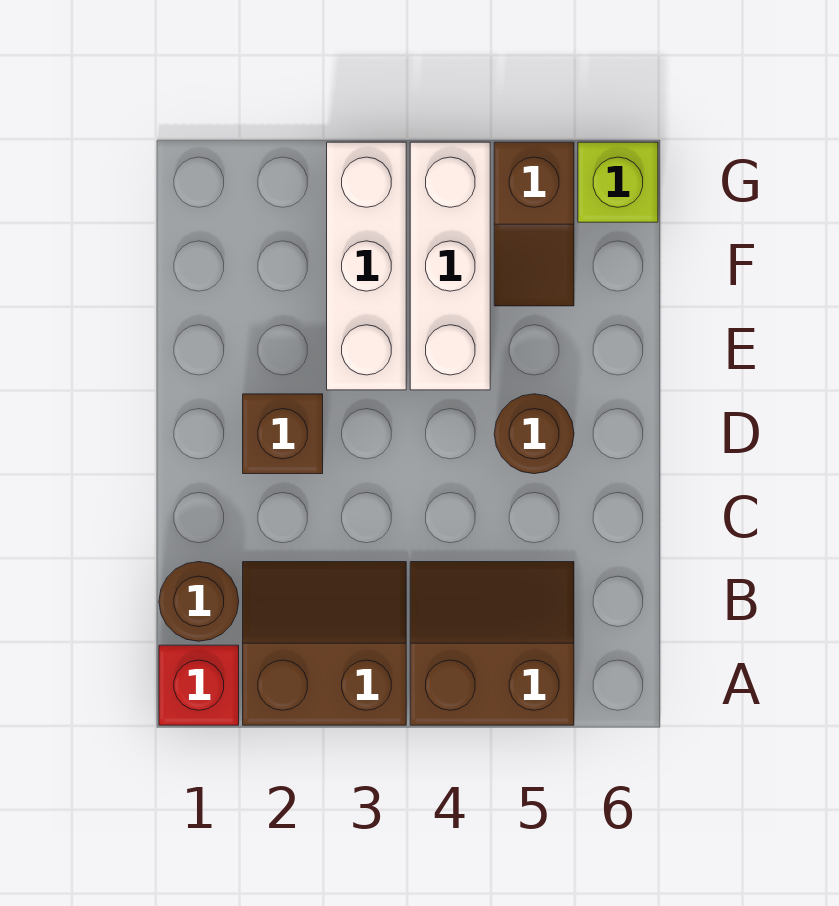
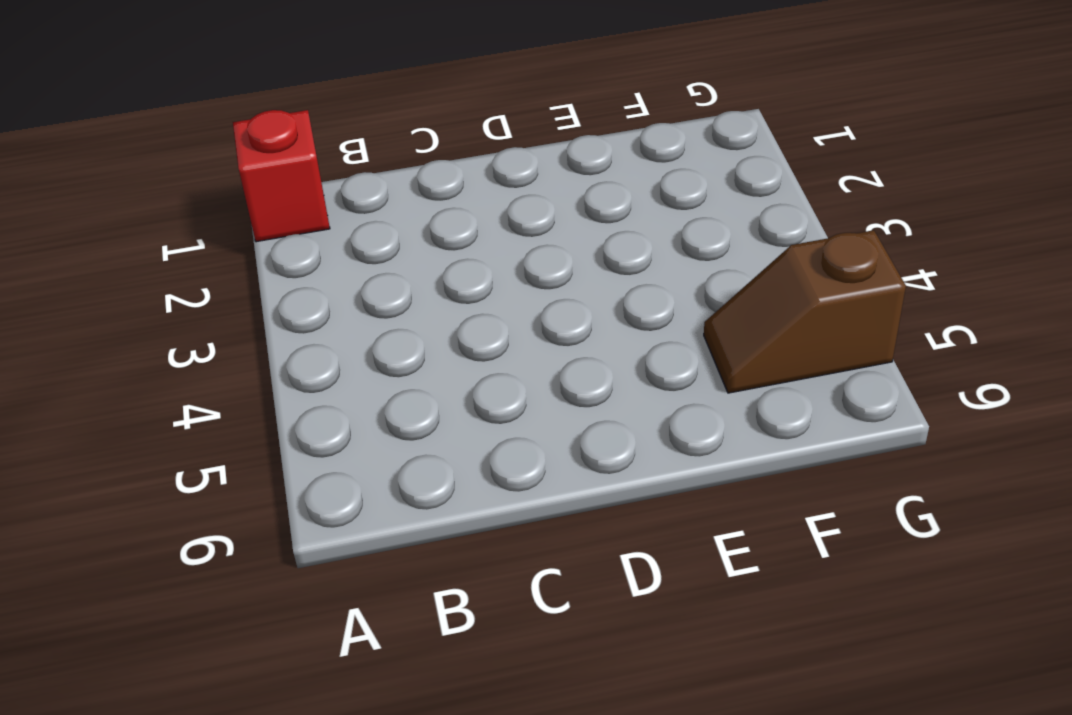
none -> brown slope A2:B3 level 1 top A
none -> brown slope A4:B5 level 1 top A

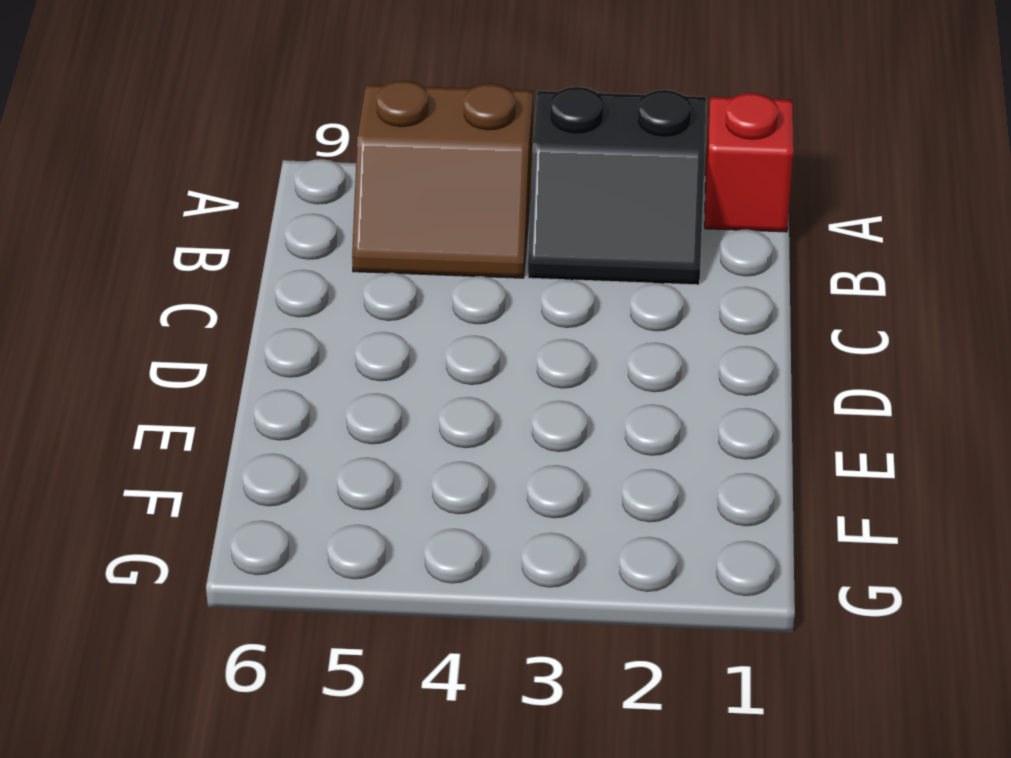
black slope A2:B3 level 1 top A -> brown slope A2:B3 level 1 top A
none -> brown round brick B1 level 1
none -> brown brick D2 level 1

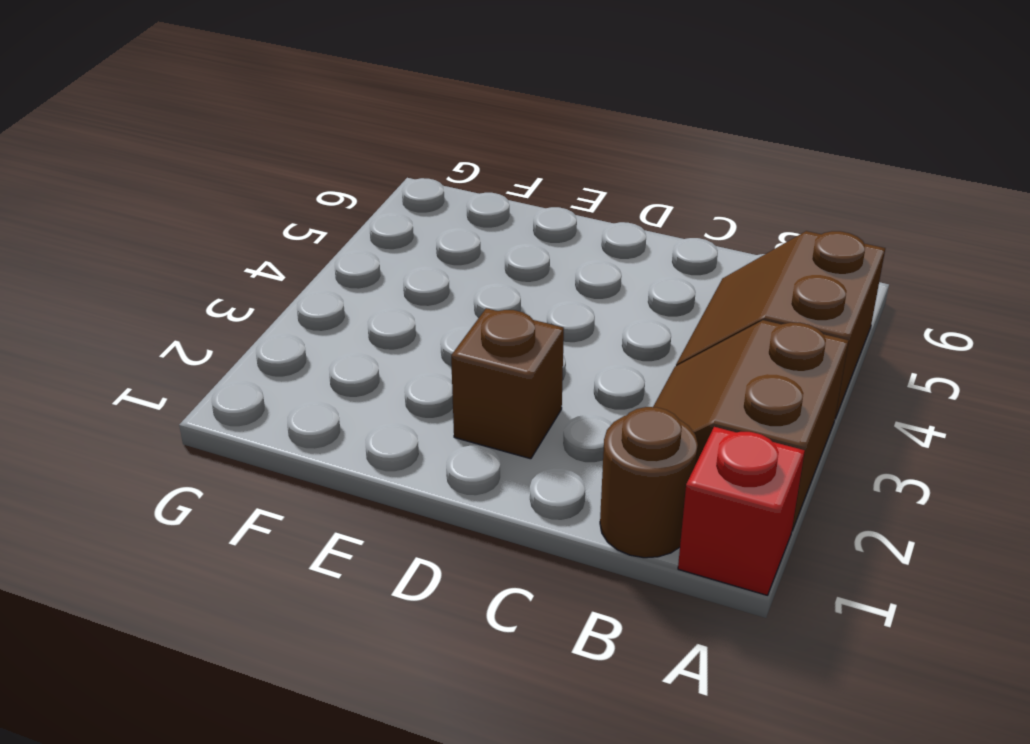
none -> brown round brick D5 level 1
none -> white brick E3:G3 level 1

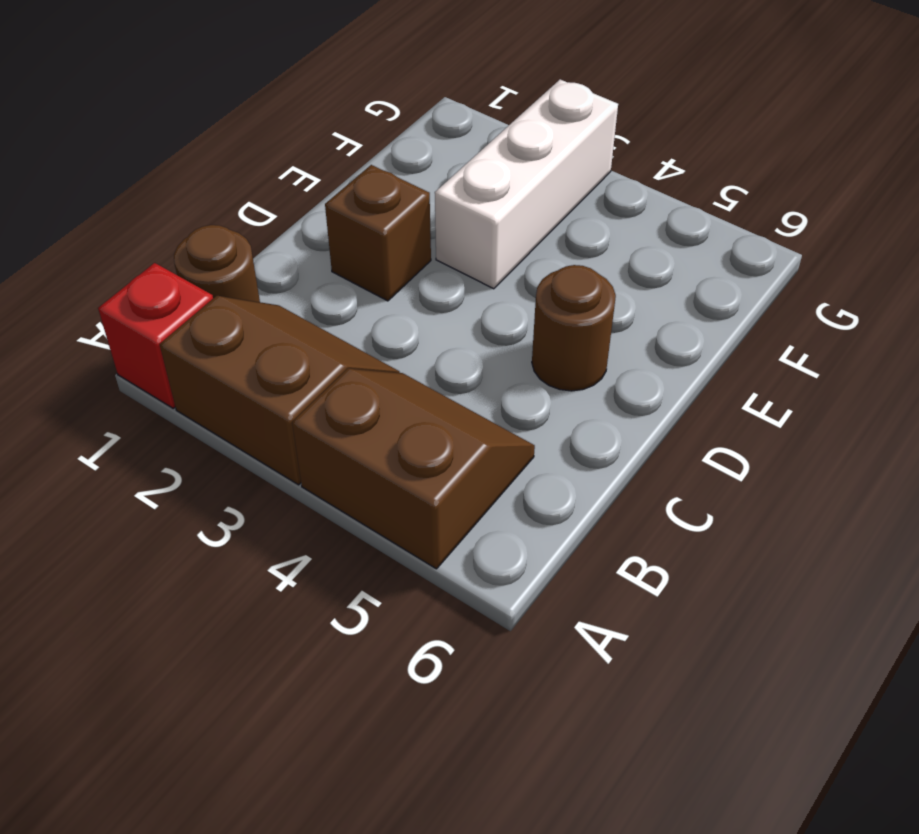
none -> white brick E4:G4 level 1
none -> brown slope F5:G5 level 1 top G

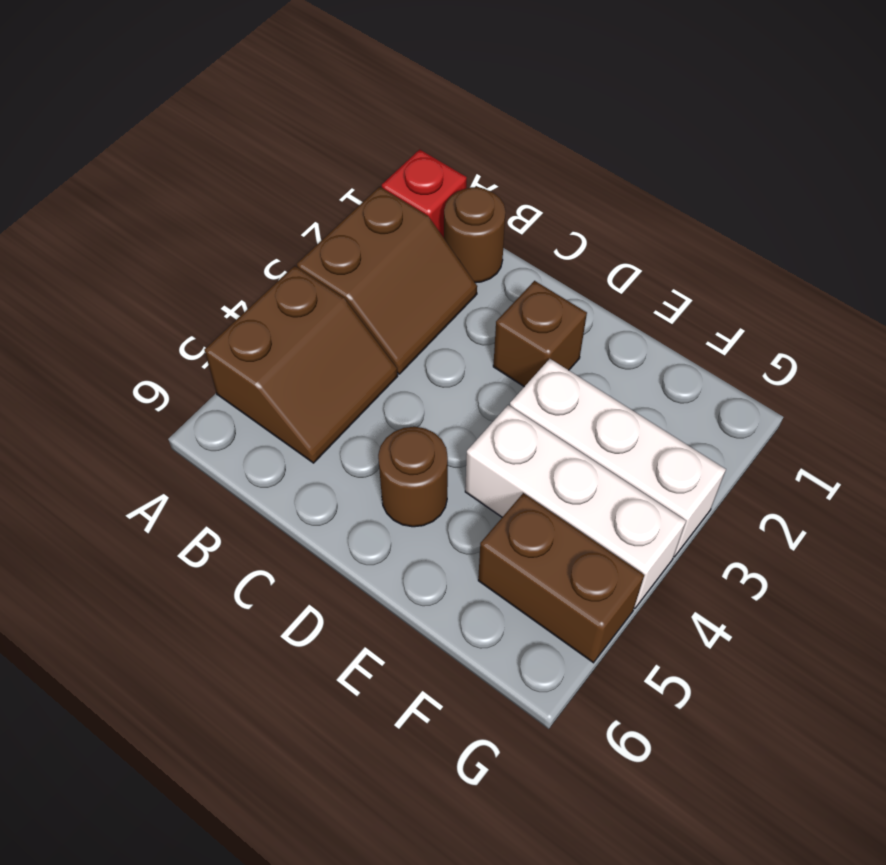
brown brick F5:G5 level 1 -> brown slope F5:G5 level 1 top G
none -> lime brick G6 level 1

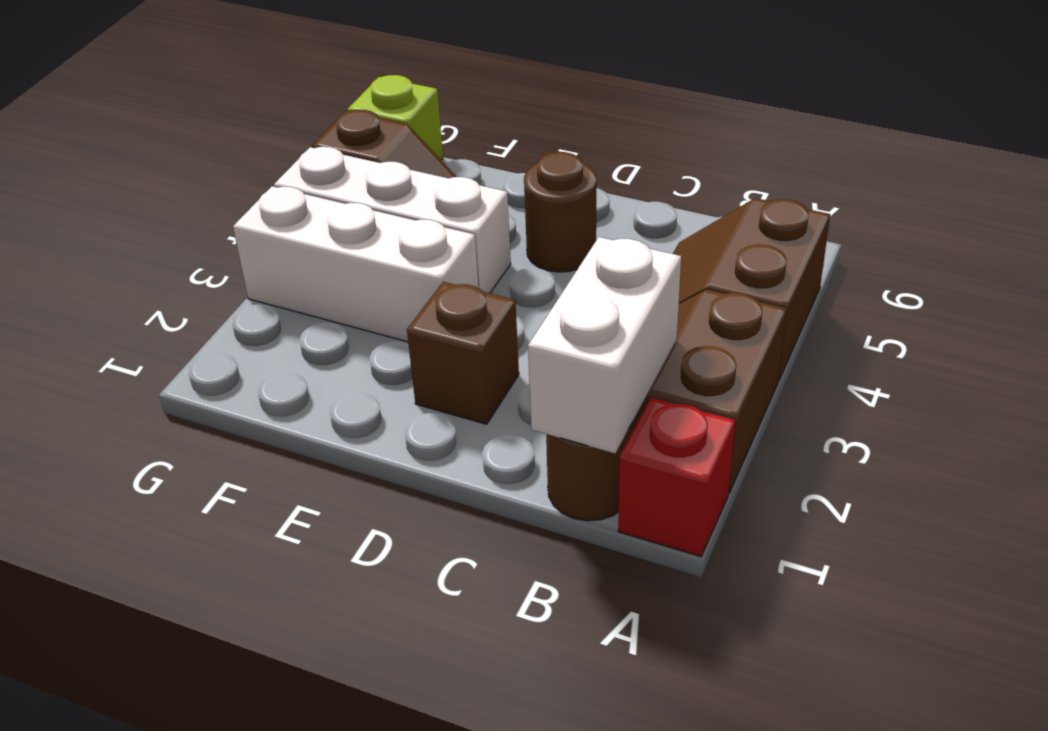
white brick B1:B2 level 2 -> none

